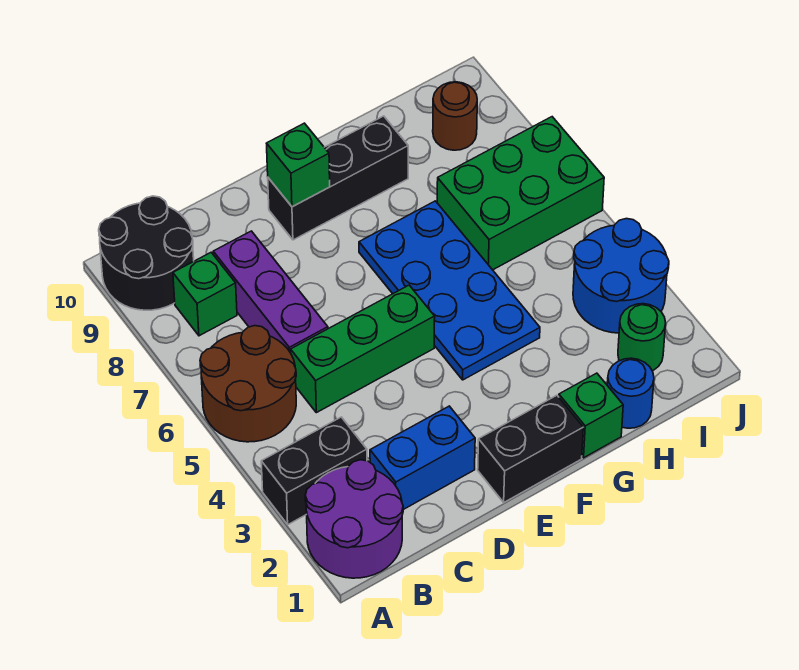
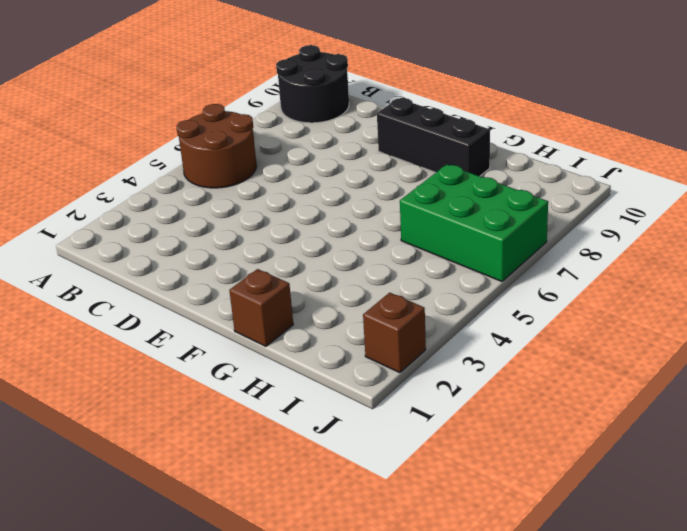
brown brick G1 level 1 -> green brick G1 level 1
brown brick J2 level 1 -> none
none -> purple round brick A1:B2 level 1
none -> black brick A3:B3 level 1
none -> green brick B8 level 1

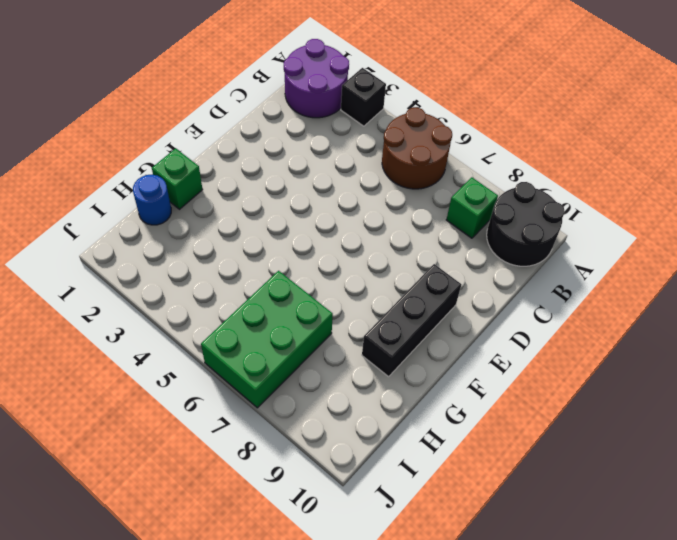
black brick A3 level 1 -> black brick A3:B3 level 1
none -> blue brick C2:D2 level 1
none -> green brick C5:E5 level 1
none -> purple brick C6:C8 level 1

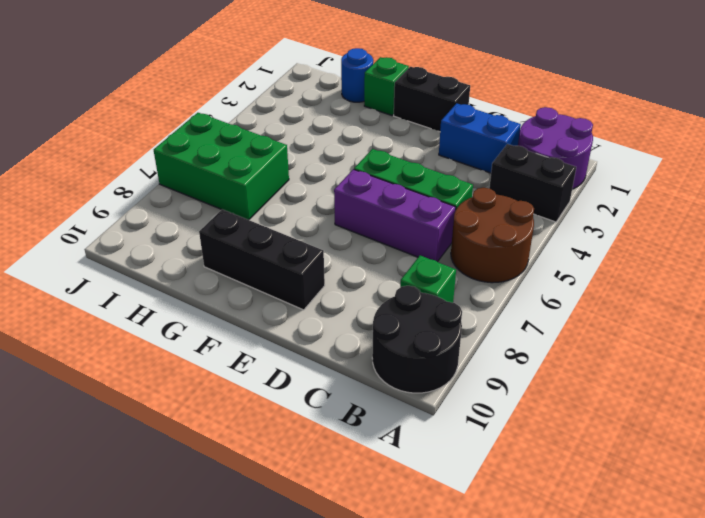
purple brick C6:E6 level 1 -> purple brick C6:C8 level 1
none -> blue plate F4:G7 level 1
none -> green round brick I2 level 1
none -> blue round brick I3:J4 level 1

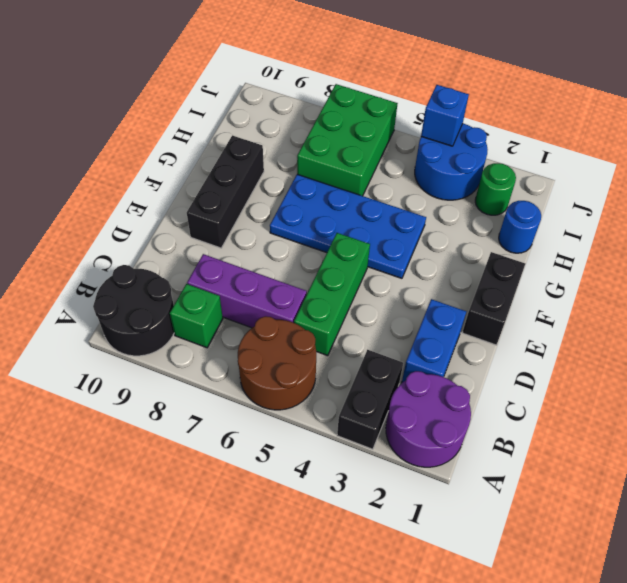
blue brick J4 level 2 -> none
none -> green brick G1 level 1
none -> brown round brick I9 level 1
none -> green brick E9 level 2

